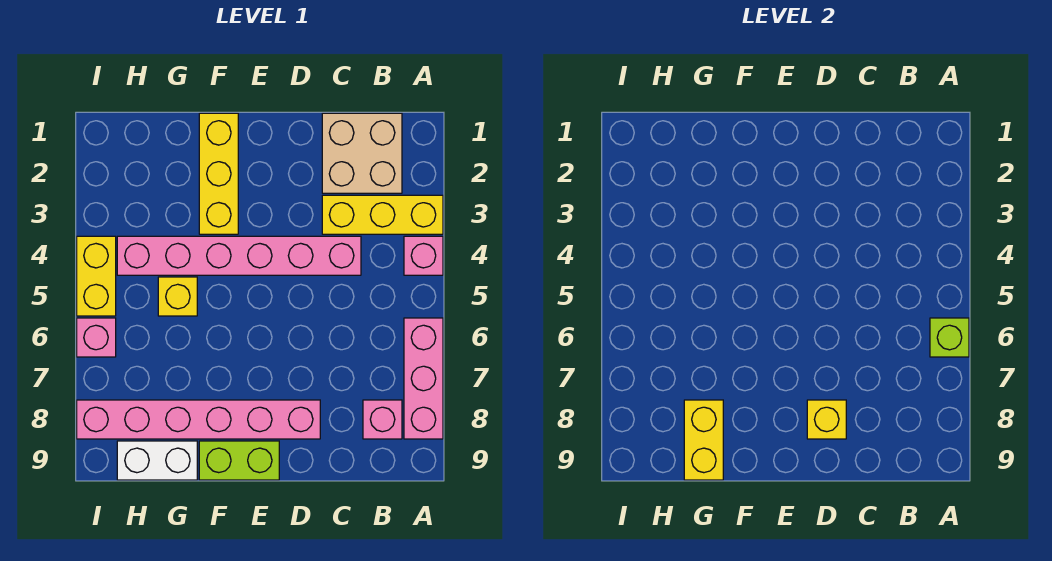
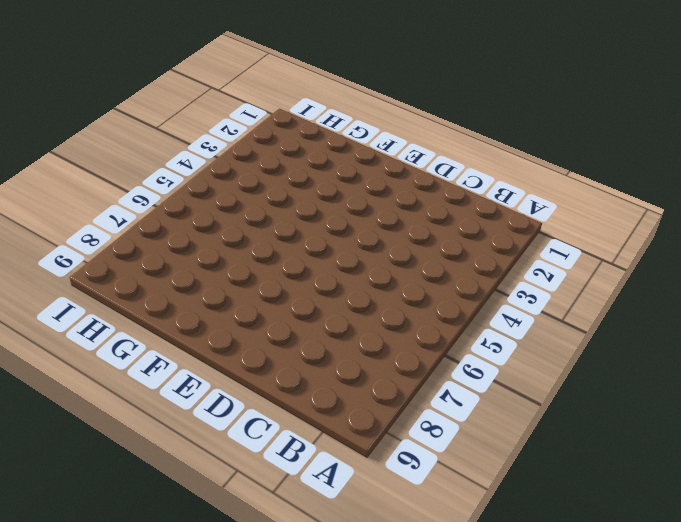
none -> yellow brick A3:C3 level 1
none -> pink brick A4 level 1
none -> pink brick A6:A8 level 1

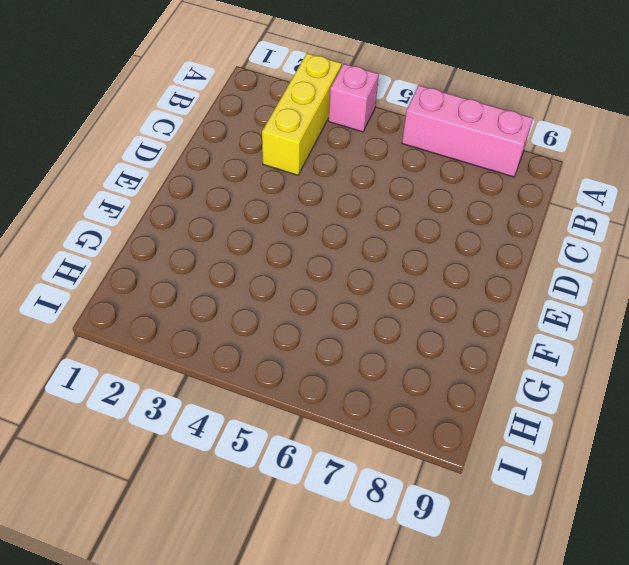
none -> tan brick B1:C2 level 1
none -> pink brick B8 level 1
none -> pink brick C4:H4 level 1

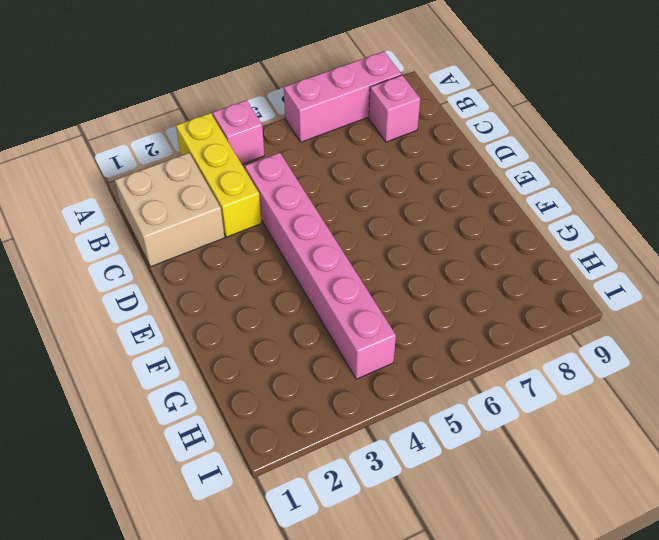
none -> pink brick D8:I8 level 1
none -> lime brick E9:F9 level 1
none -> yellow brick F1:F3 level 1

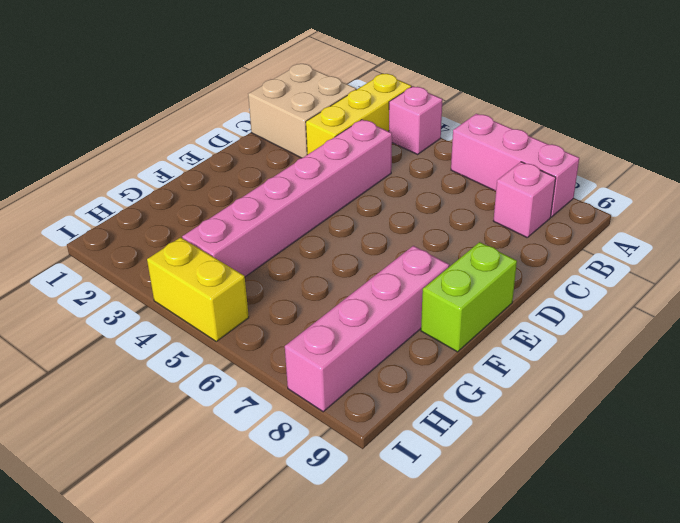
pink brick F8:I8 level 1 -> pink brick D8:I8 level 1
none -> yellow brick F1:F3 level 1
none -> yellow brick G5 level 1
none -> white brick G9:H9 level 1

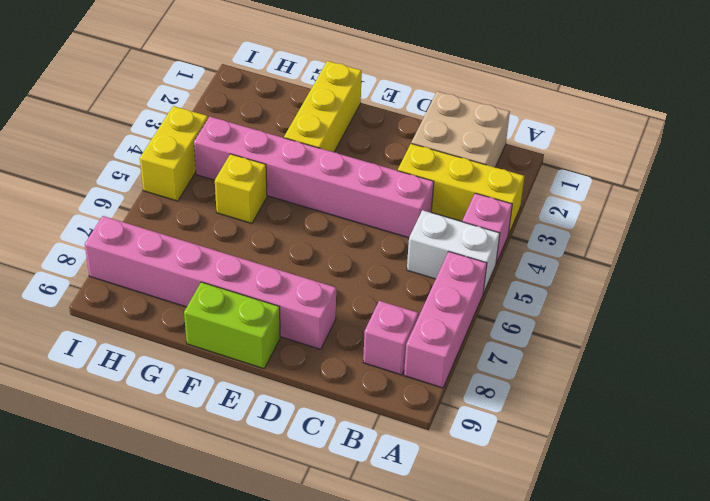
white brick A5:B5 level 1 -> white brick G9:H9 level 1
none -> pink brick I6 level 1
none -> lime brick A6 level 2
none -> yellow brick D8 level 2

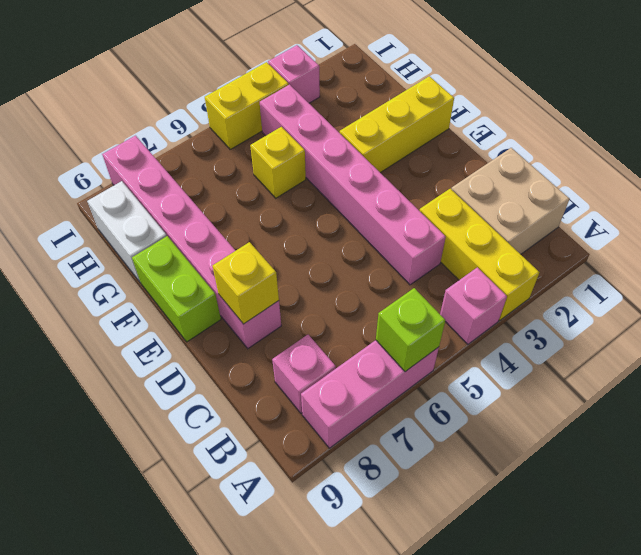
pink brick I3 level 1 -> pink brick I6 level 1
none -> yellow brick G8:G9 level 2

